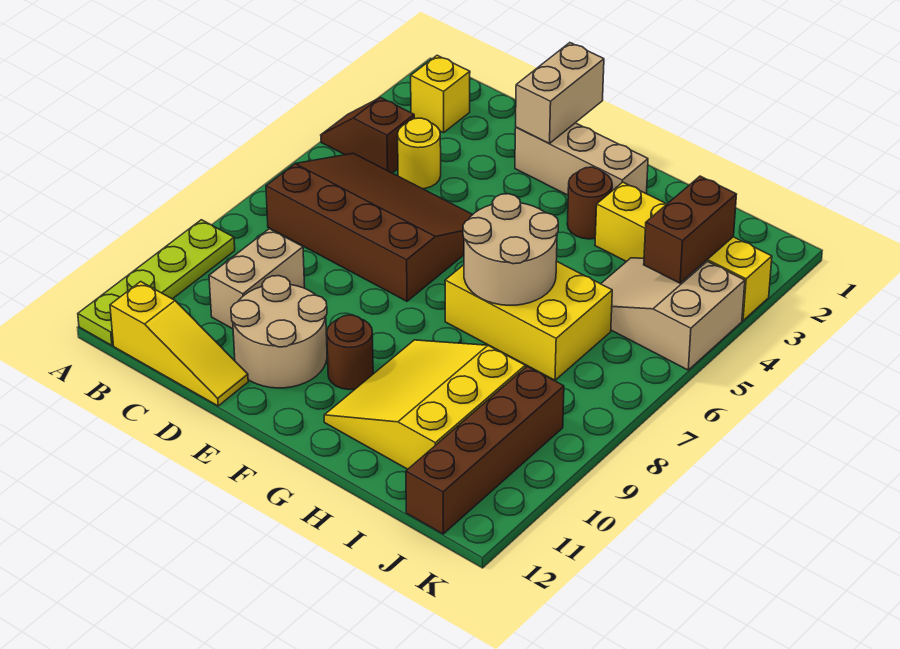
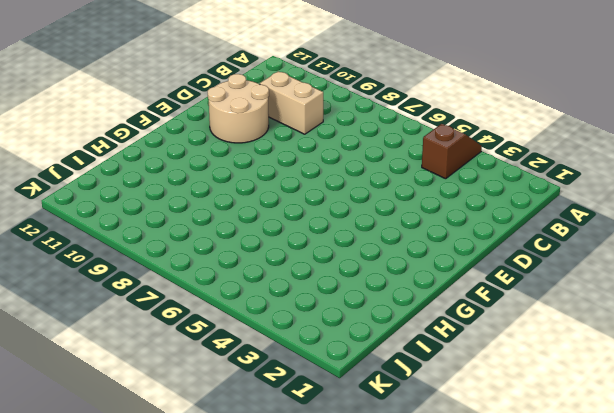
none -> lime plate A9:A12 level 1
none -> yellow brick B2 level 1
none -> brown slope B5:E7 level 1 top 7

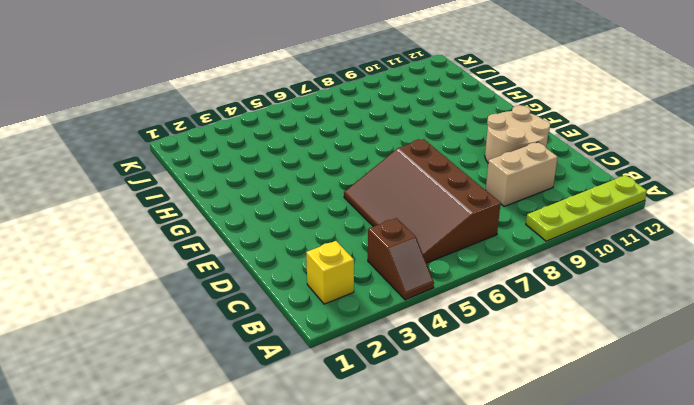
none -> yellow slope B12:D12 level 1 top B
none -> yellow round brick C4 level 1
none -> tan brick E2:G2 level 1

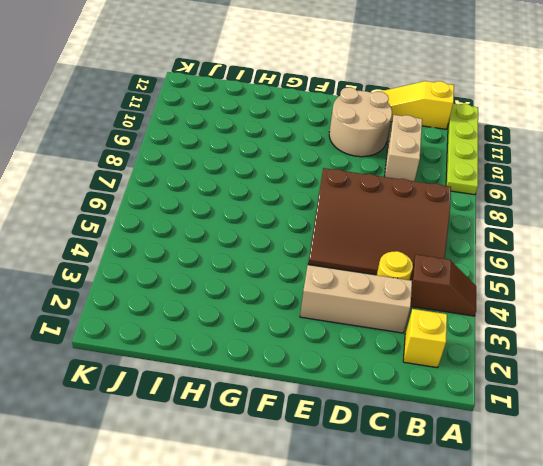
tan brick C3:E3 level 1 -> tan brick E2:G2 level 1
none -> brown round brick F10 level 1
none -> brown round brick G3 level 1
none -> yellow brick G6:I7 level 1

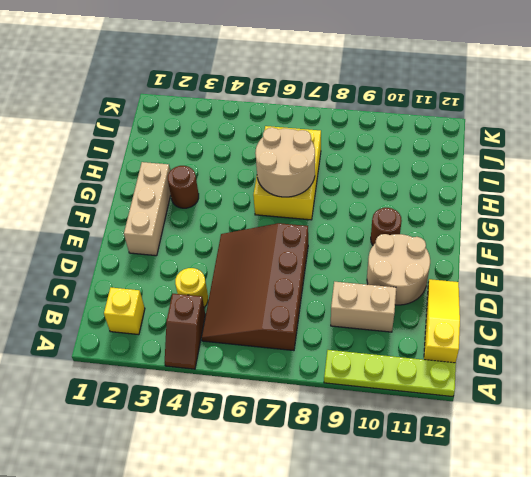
none -> yellow slope G9:I11 level 1 top I
none -> yellow brick H3:K3 level 1
none -> tan slope I4:K5 level 1 top K

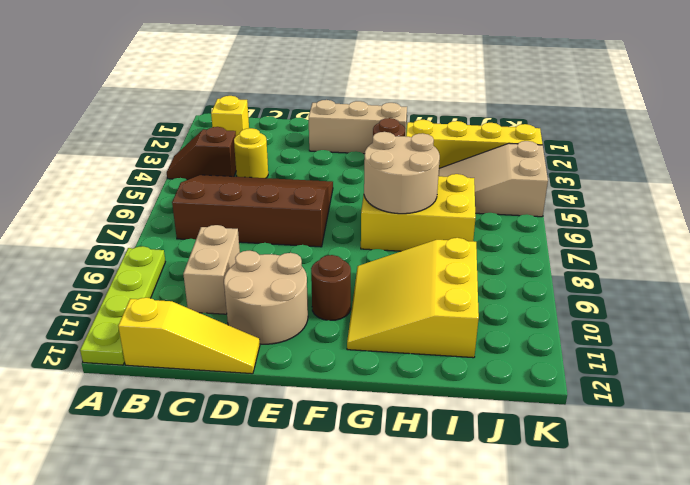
none -> brown brick J9:J12 level 1
none -> tan brick E1:E2 level 2
none -> brown brick J3:J4 level 2

